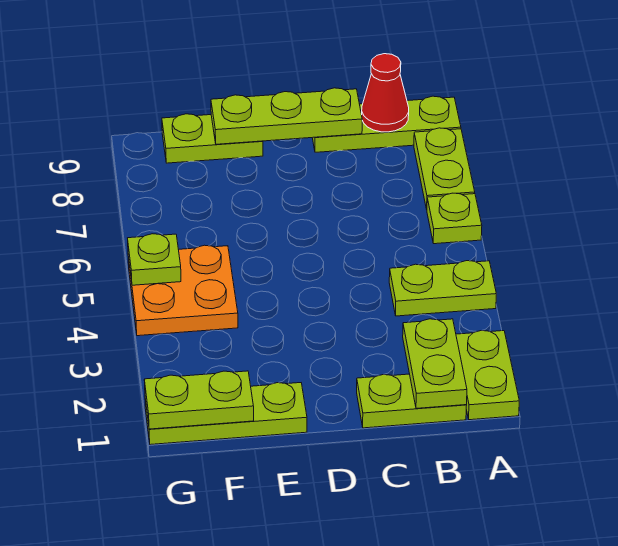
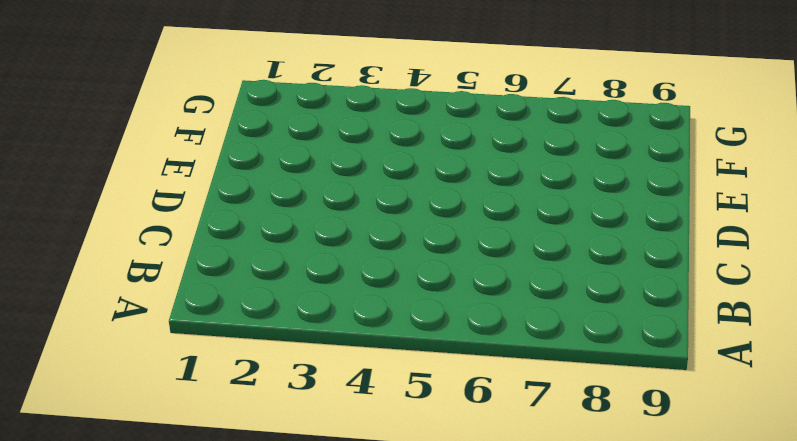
none -> lime plate A1:A2 level 1
none -> lime plate A4:B4 level 1
none -> lime plate A6 level 1

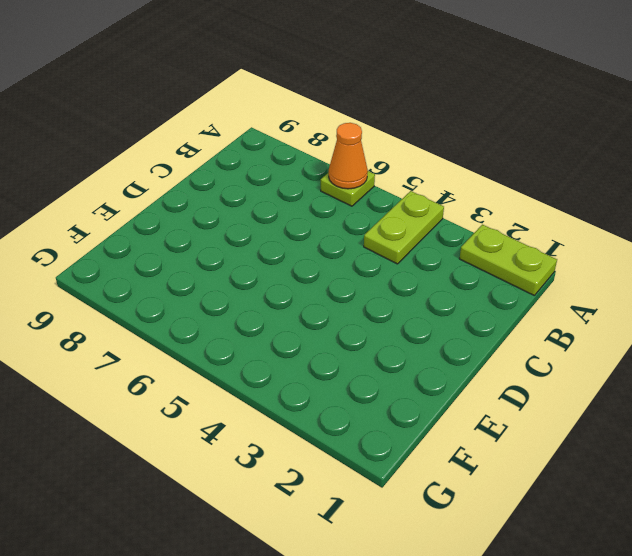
orange cone A6 level 2 -> none
none -> lime plate A7:A8 level 1
none -> lime plate A9:C9 level 1
none -> lime plate B1:C1 level 1

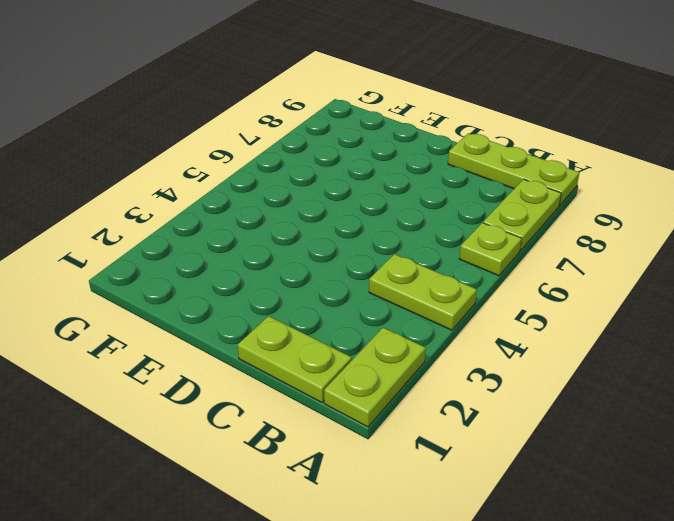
none -> lime plate E1:G1 level 1
none -> lime plate E9:F9 level 1
none -> orange plate F4:G5 level 1

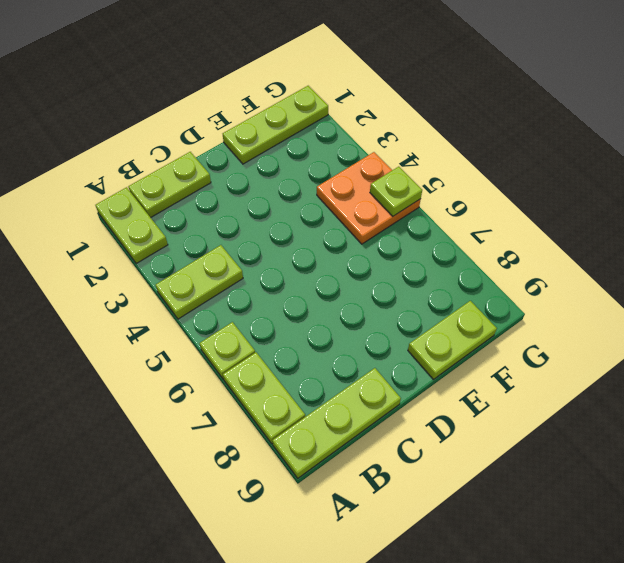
none -> lime plate B1:B2 level 2
none -> red cone B9 level 2
none -> lime plate C9:E9 level 2

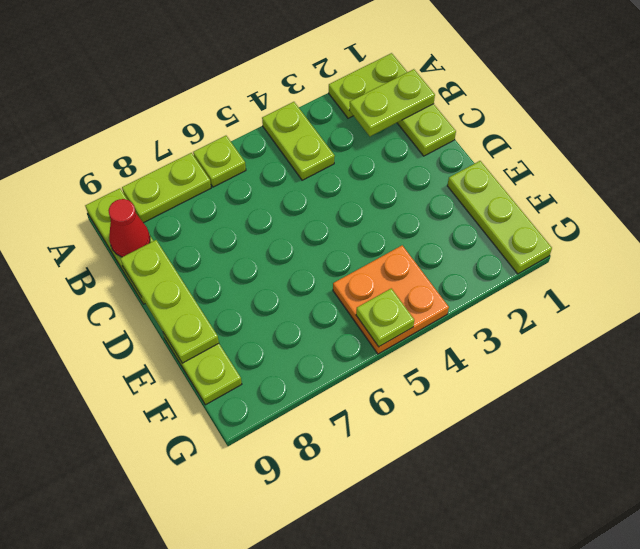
none -> lime plate F1:G1 level 2

